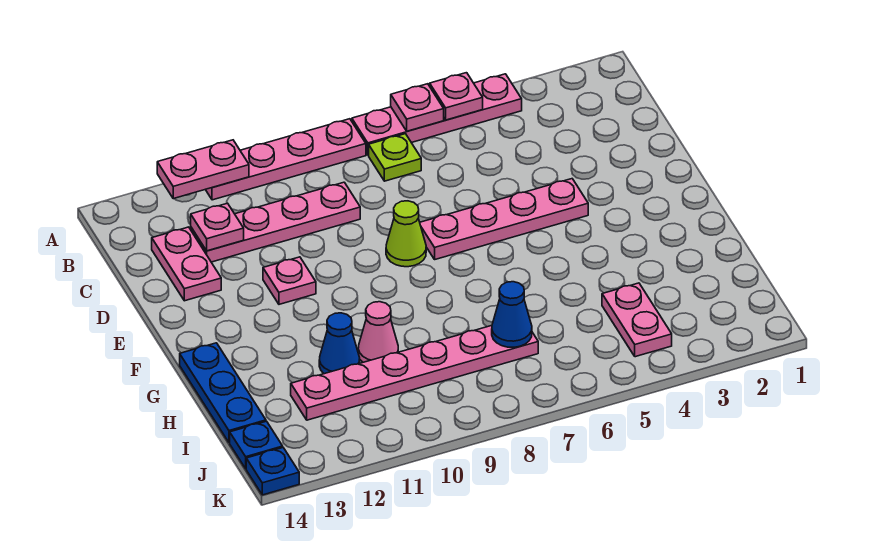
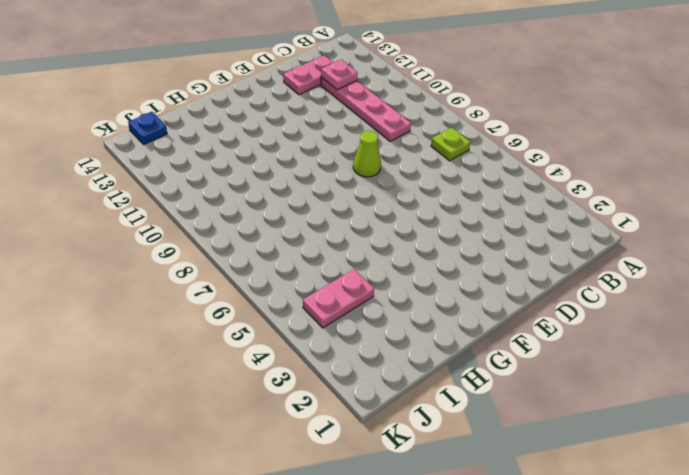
none -> pink plate A4:A7 level 1
none -> pink plate A8:A11 level 1
none -> pink plate E4:E7 level 1

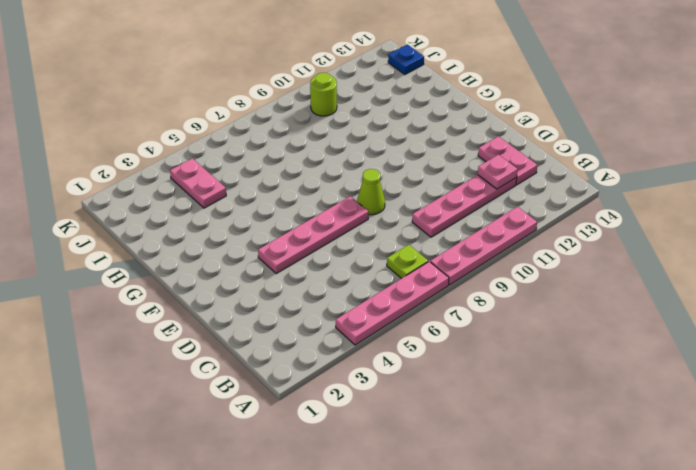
lime round brick J10 level 1 -> none
none -> pink plate E11 level 1
none -> blue plate G14:I14 level 1
none -> pink cone H10 level 1

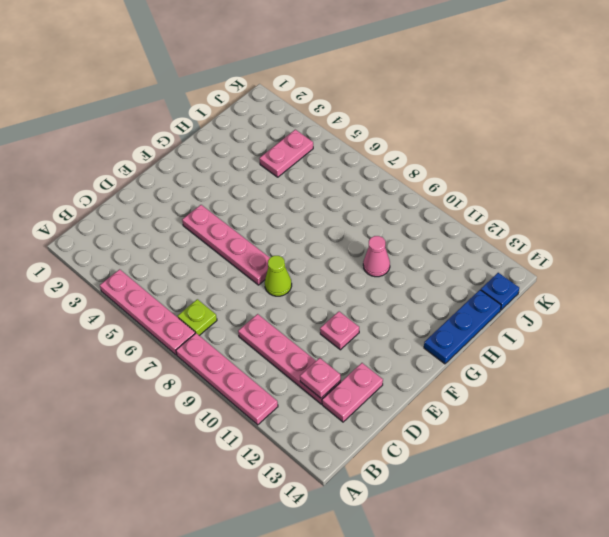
none -> blue cone H11 level 1
none -> pink plate I7:I12 level 1
none -> blue plate K14 level 1

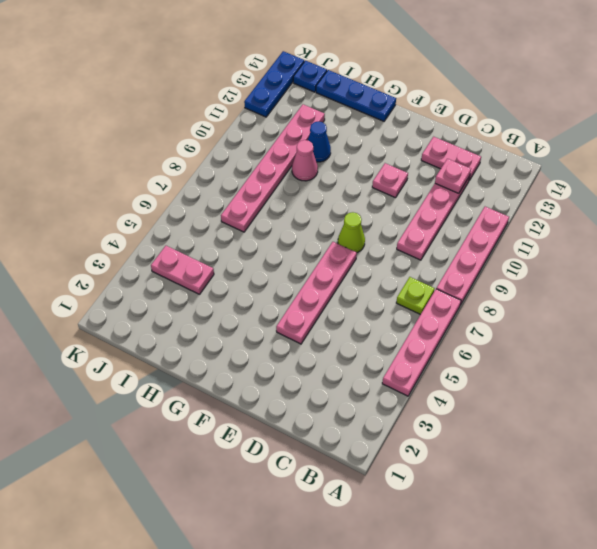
blue plate K12:K14 level 1 -> blue plate K14 level 1
none -> pink plate A5 level 2
none -> pink plate A6 level 2
none -> pink plate A11:A12 level 2

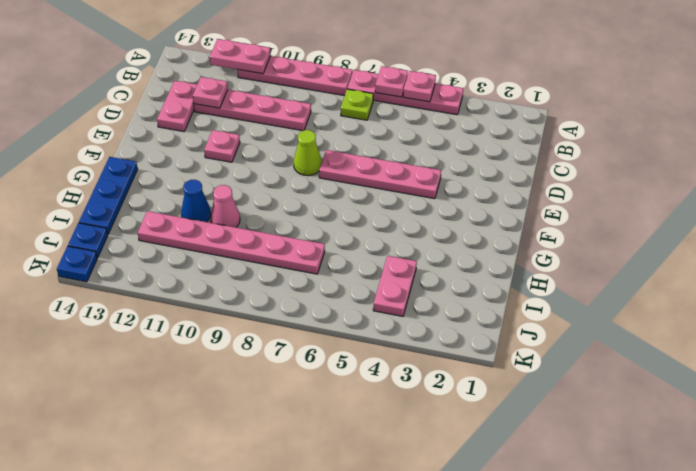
none -> blue cone I7 level 2

